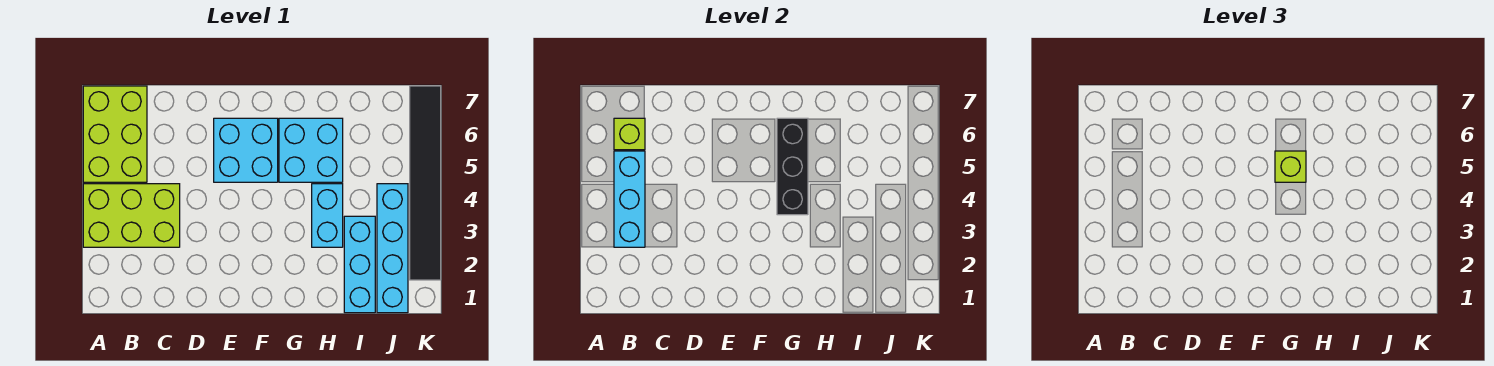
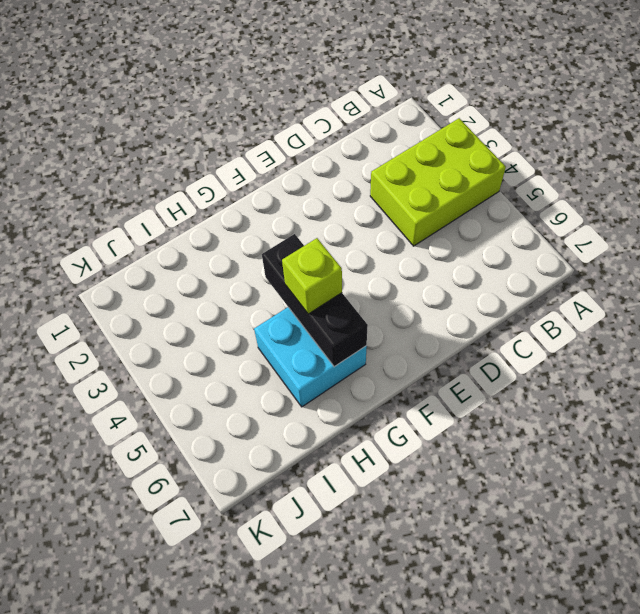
none -> lime brick A5:B7 level 1
none -> cyan brick E5:F6 level 1
none -> cyan brick H3:H4 level 1

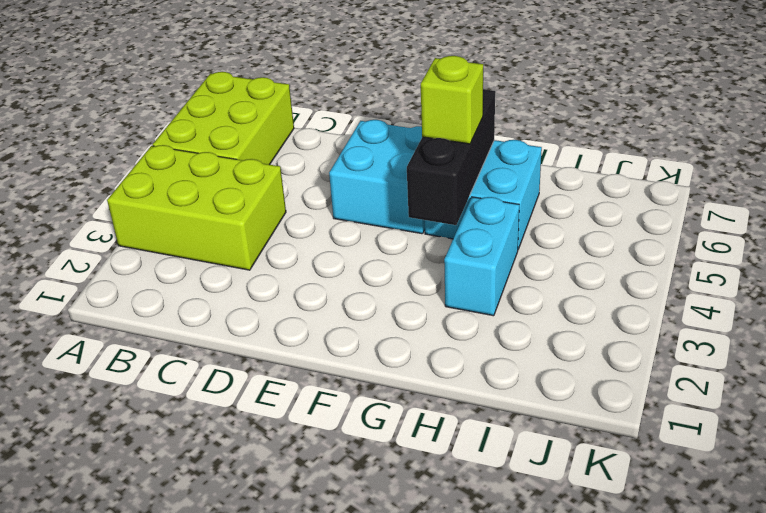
none -> cyan brick I1:I3 level 1
none -> cyan brick J1:J4 level 1
none -> black tile K2:K7 level 1

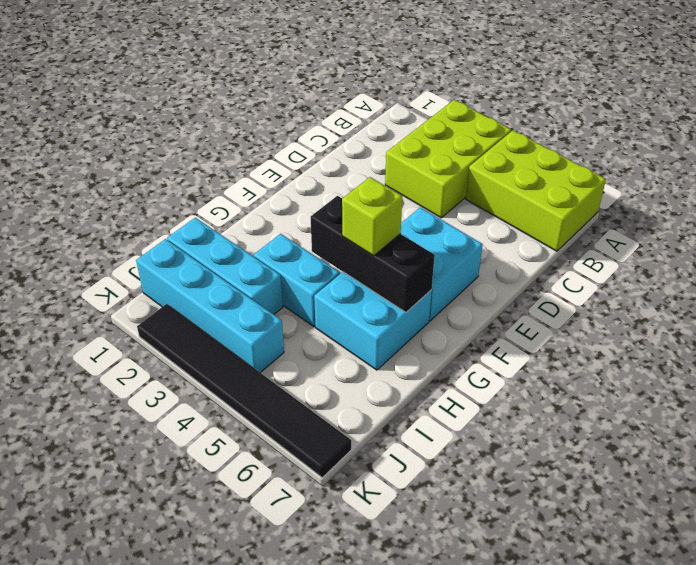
none -> cyan brick B3:B5 level 2
none -> lime brick B6 level 2

